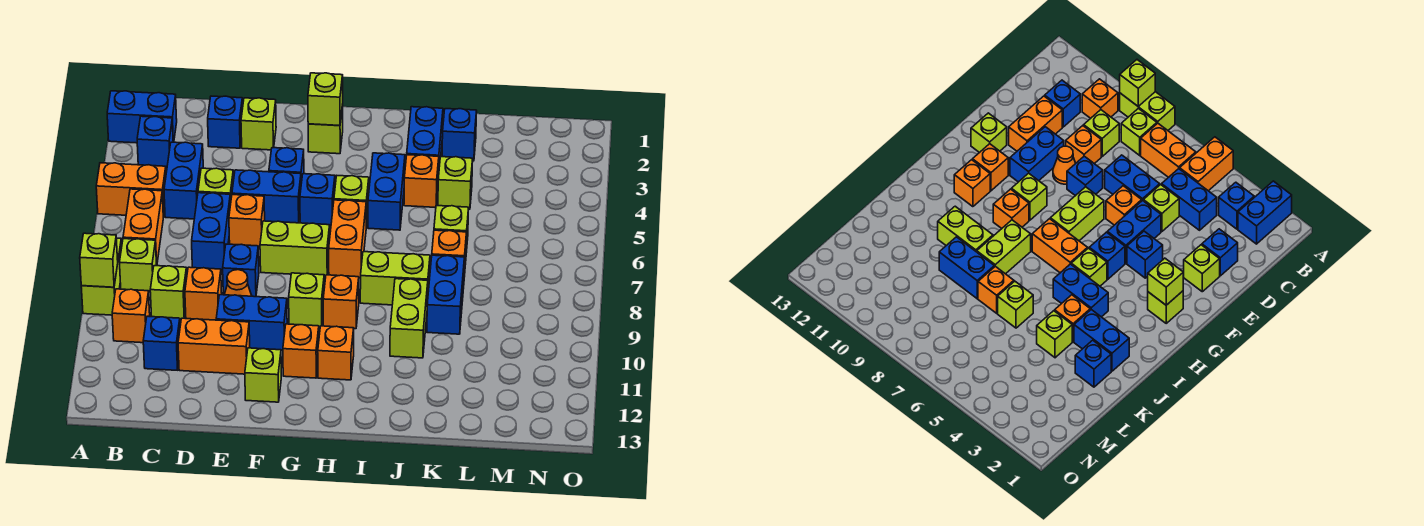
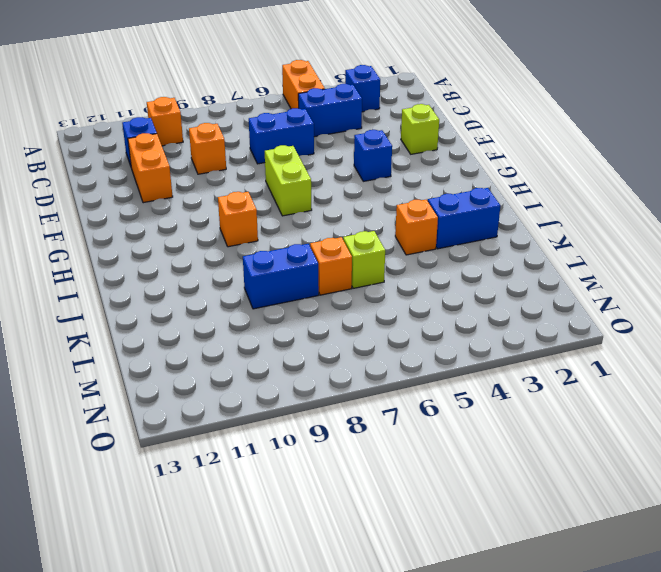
none -> blue brick A2:B2 level 1
none -> lime brick A8:A9 level 1
none -> orange brick B6:B7 level 1
none -> lime brick B8 level 1

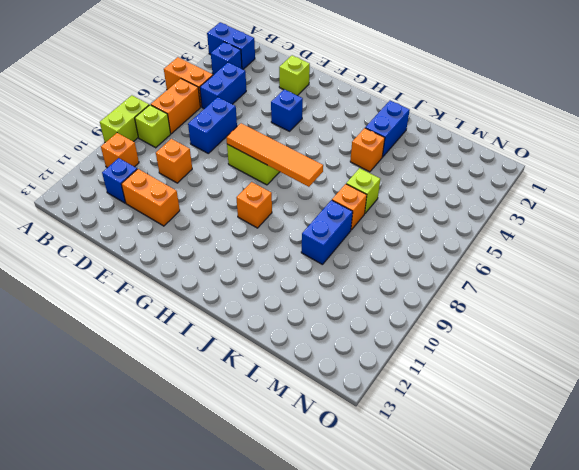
orange tile F7:I7 level 2 -> none
none -> lime brick C9 level 1
none -> blue brick D2 level 1
none -> lime brick D5 level 1
none -> blue brick E5:F5 level 1

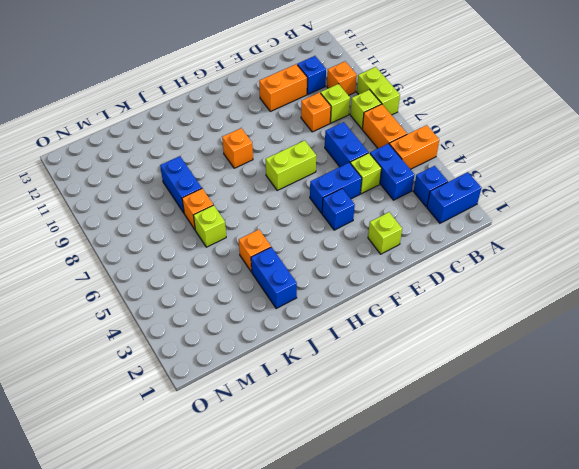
none -> blue brick D2 level 1
none -> orange brick E6 level 1
none -> blue brick E8 level 1
none -> orange cone E9 level 1

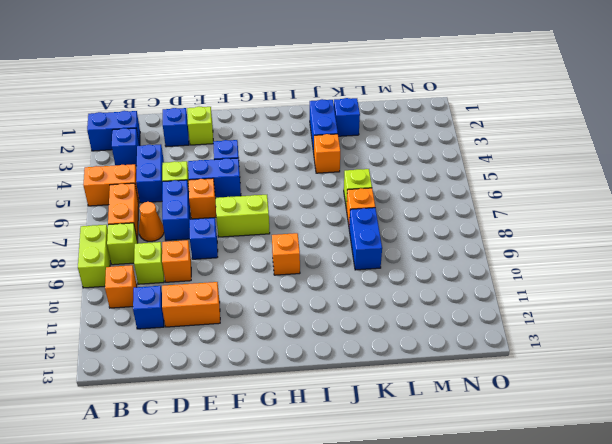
orange cone C7 level 1 -> orange cone E9 level 1
none -> blue brick E10:F10 level 1
none -> lime brick F12 level 1
none -> lime brick G2 level 1
none -> blue brick G5 level 1

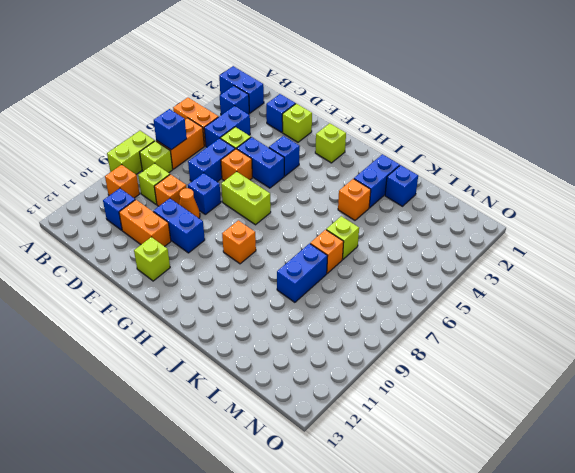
blue brick B7 level 2 -> blue brick G5 level 1
none -> lime brick G9 level 1
none -> orange brick G11 level 1
none -> lime brick H5 level 1
none -> orange brick H6:H7 level 1

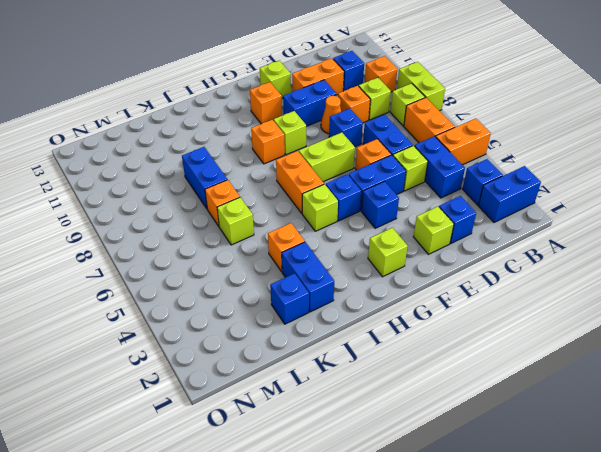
none -> orange brick H11 level 1
none -> blue brick I4:I5 level 1
none -> lime brick I8:J8 level 1
none -> lime brick J9:J10 level 1

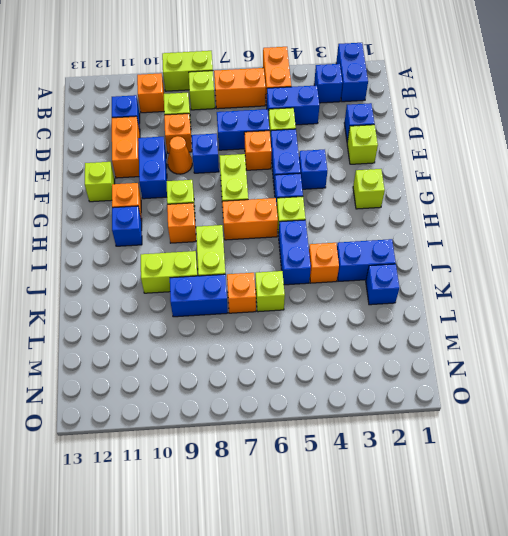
blue brick H11 level 1 -> orange brick H11 level 1
blue brick I5:J5 level 1 -> blue brick I4:I5 level 1
none -> lime brick K4 level 1
none -> lime brick A9 level 2
none -> lime brick G2 level 2

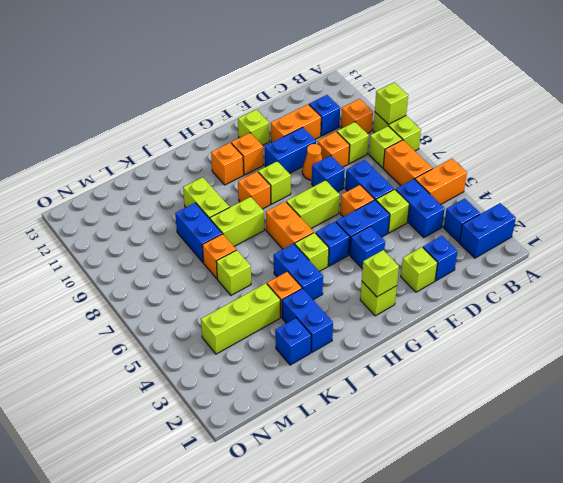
lime brick K4:M4 level 1 -> lime brick K4 level 1

